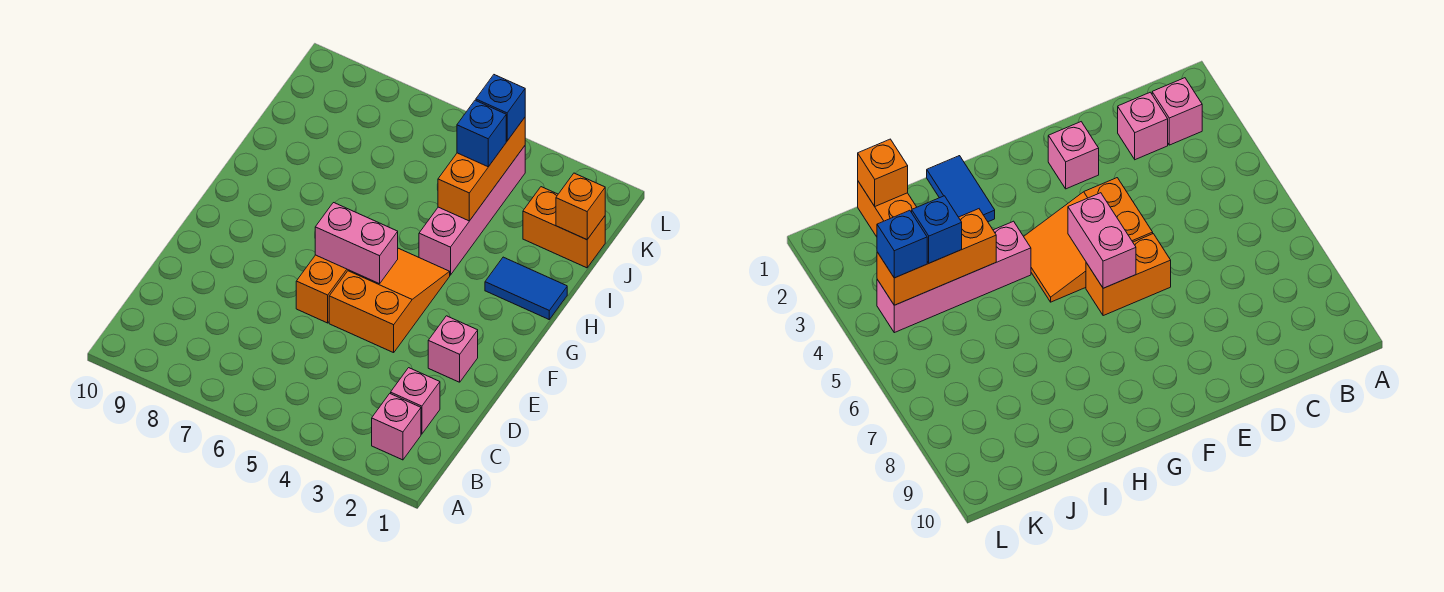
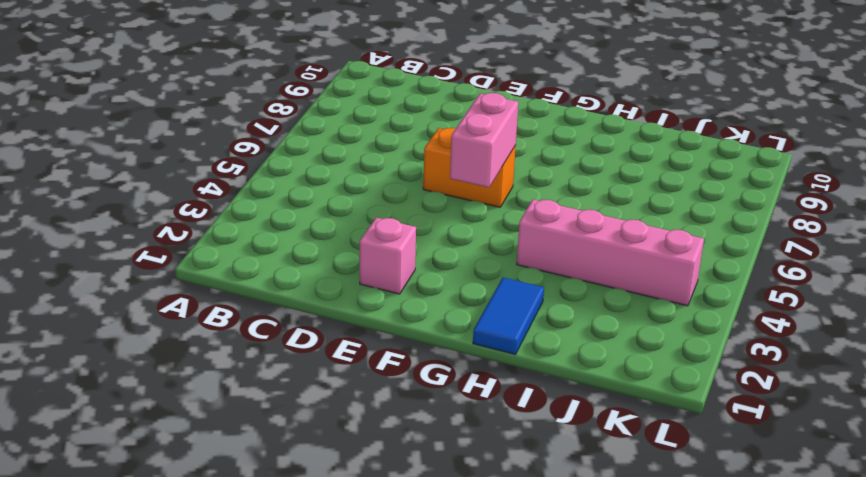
none -> pink brick B2 level 1
none -> pink brick C2 level 1
none -> orange slope E4:G5 level 1 top E

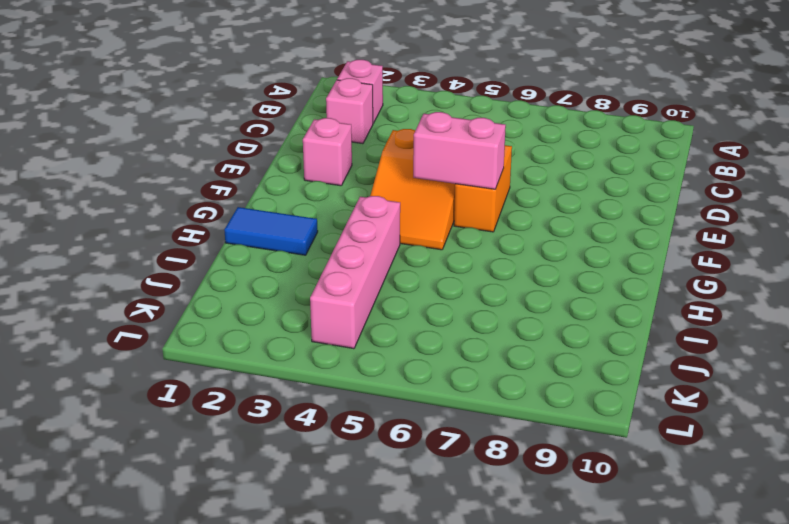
none -> orange brick J1:J2 level 1
none -> orange brick I4:K4 level 2
none -> orange brick J1 level 2

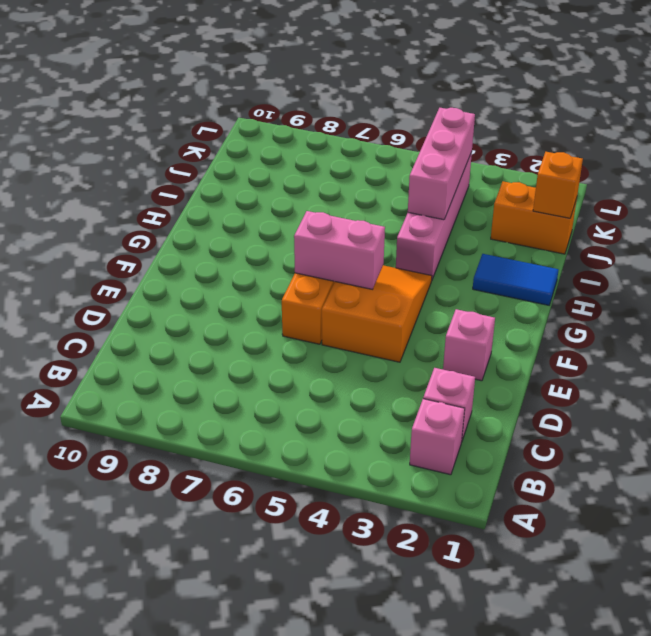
pink brick I4:K4 level 2 -> orange brick I4:K4 level 2
none -> blue brick J4 level 3
none -> blue brick K4 level 3

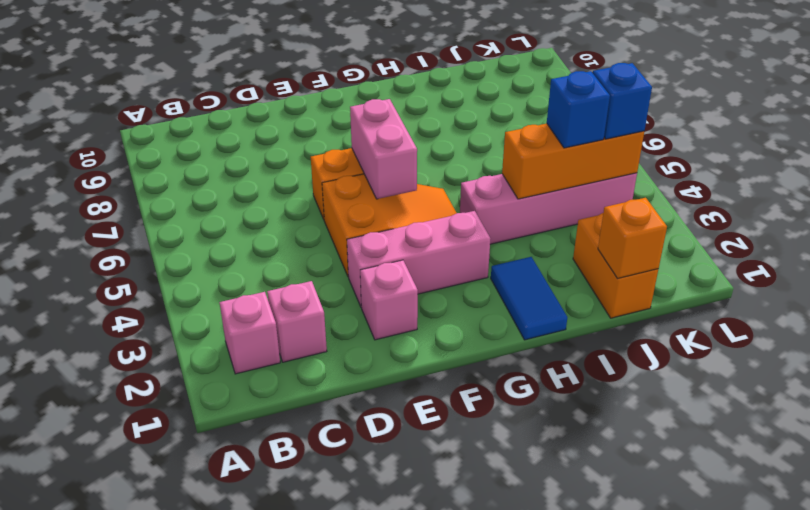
pink brick E3:G3 level 1 -> none

